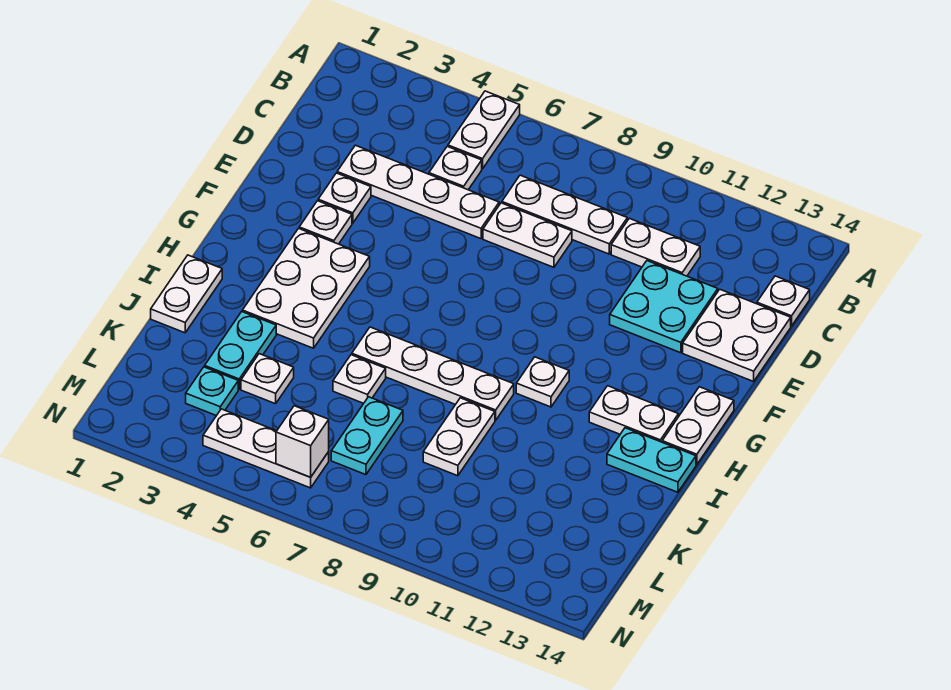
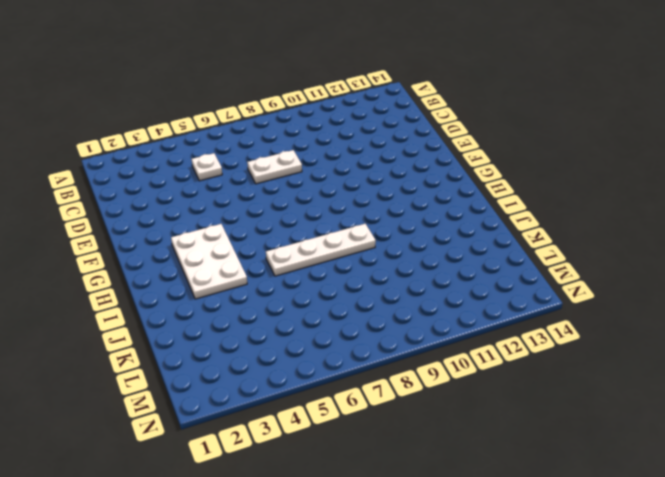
none -> white plate A5:B5 level 1
none -> white plate C7:C9 level 1
none -> white plate C10:C11 level 1

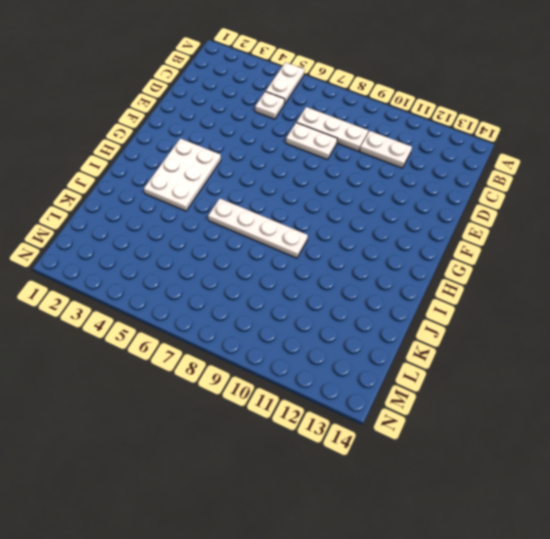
none -> white plate C14 level 1
none -> white plate D3:D6 level 1
none -> cyan plate D11:E12 level 1

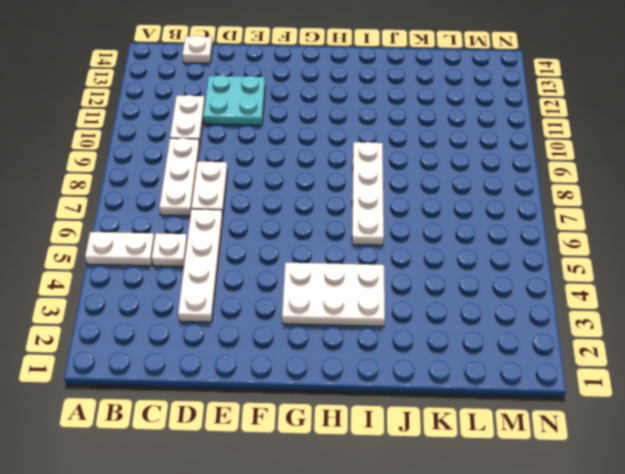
none -> white plate D13:E14 level 1
none -> white plate E3 level 1
none -> white plate F3 level 1

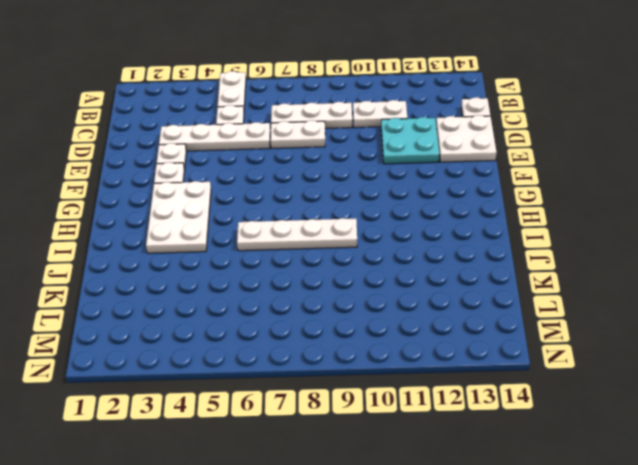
none -> white plate G14:H14 level 1
none -> white plate H10 level 1
none -> white plate H12:H13 level 1

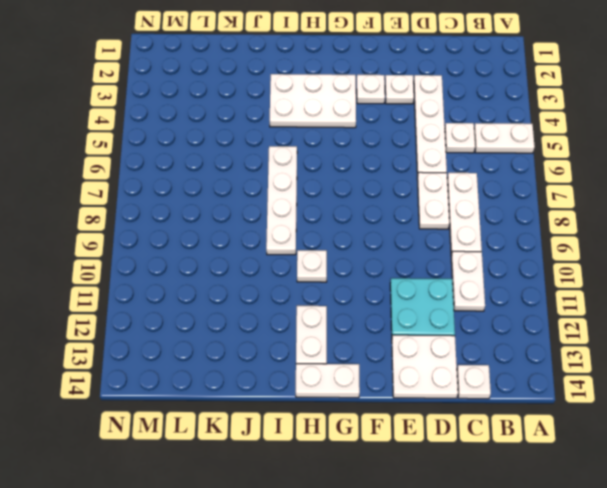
none -> white plate I1:J1 level 1
none -> cyan plate I13:I14 level 1
none -> cyan plate J3:K3 level 1

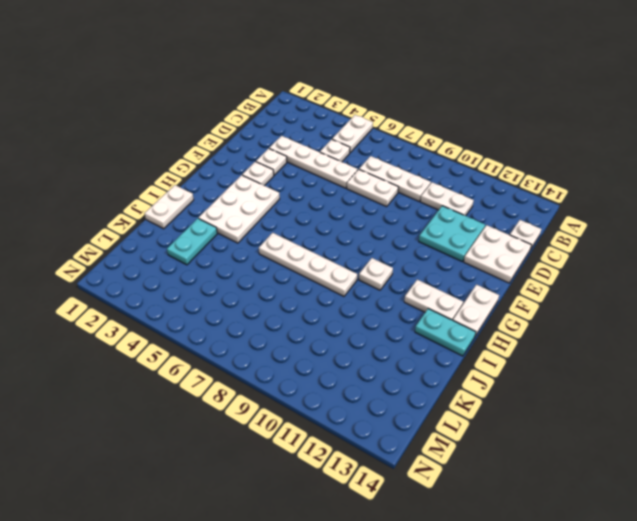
none -> white plate J6 level 1
none -> white plate J9:K9 level 1
none -> white plate K4 level 1

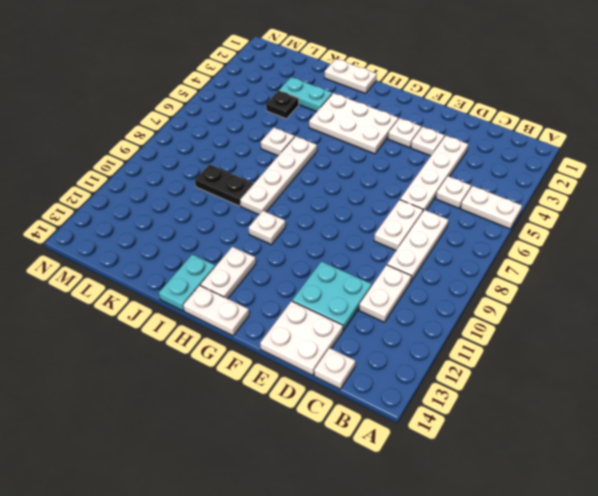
black plate J9:K9 level 1 -> white plate J9:K9 level 1
black plate K4 level 1 -> white plate K4 level 1
none -> cyan plate K7:L7 level 1
none -> cyan plate L3 level 1
none -> white plate M4:M6 level 1

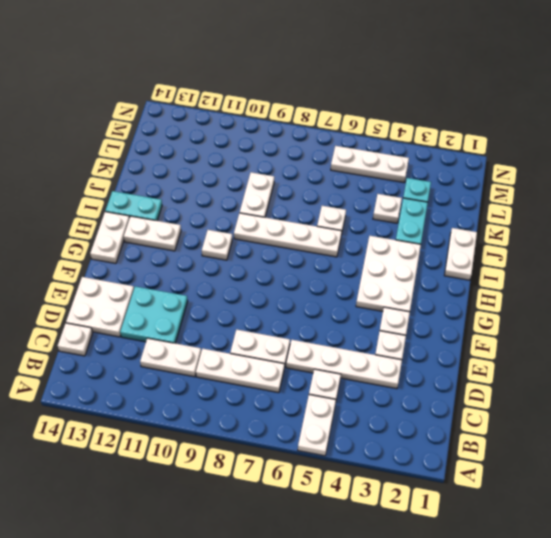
none -> cyan plate K7:L7 level 1
none -> white brick M6 level 2

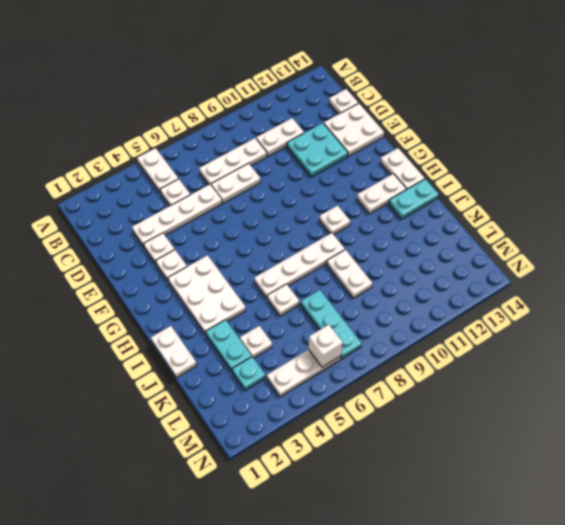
cyan plate K7:M7 level 1 -> cyan plate K7:L7 level 1

